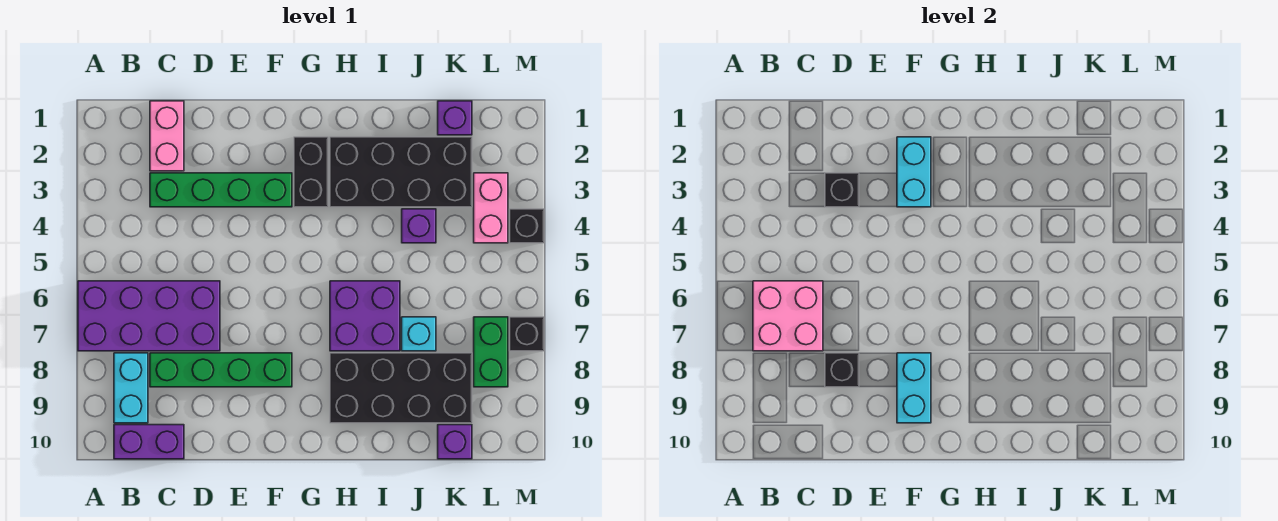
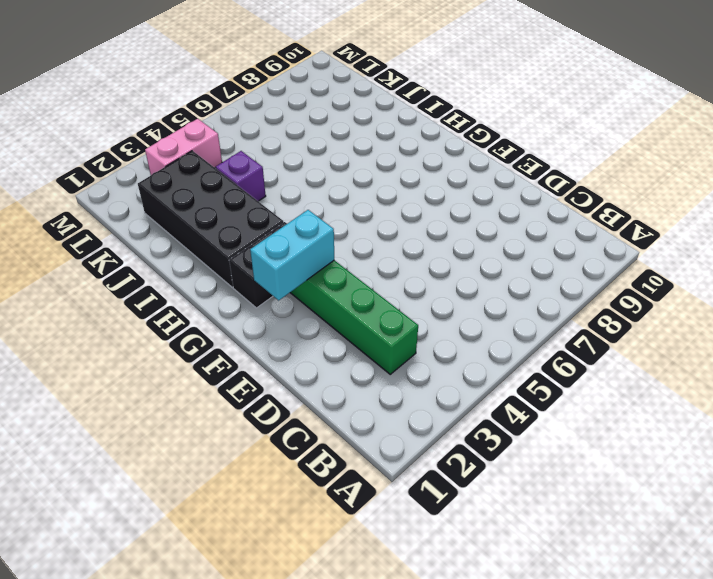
none -> purple brick A6:D7 level 1
none -> cyan brick B8:B9 level 1
none -> purple brick B10:C10 level 1

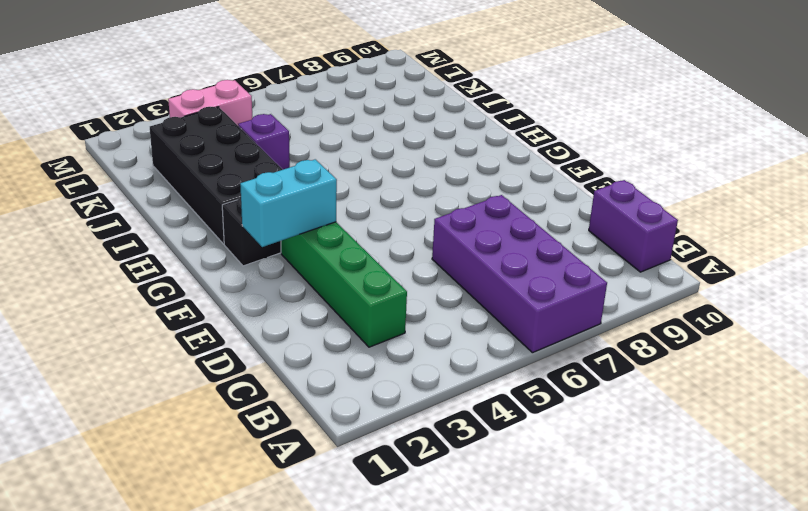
none -> cyan brick B8:B9 level 1
none -> pink brick C1:C2 level 1
none -> green brick C8:F8 level 1

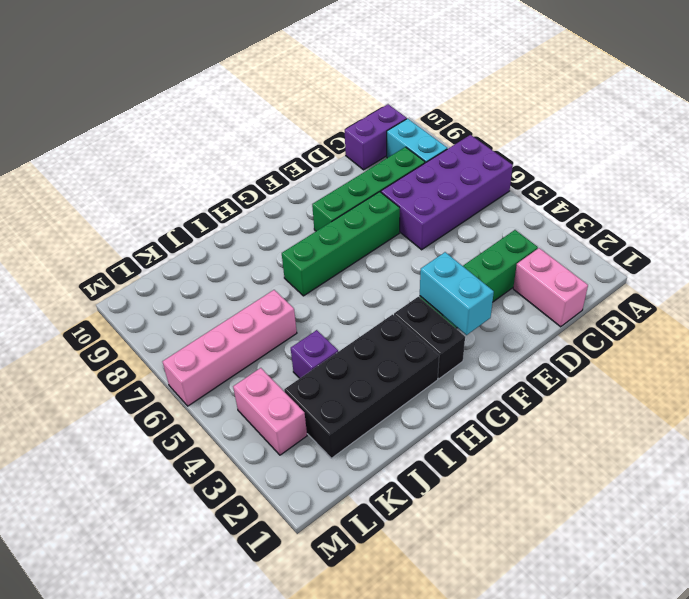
green brick E7:H7 level 1 -> purple brick H6:I7 level 1
pink brick J6:M6 level 1 -> none
none -> black brick H8:K9 level 1
none -> cyan brick J7 level 1
none -> purple brick K1 level 1

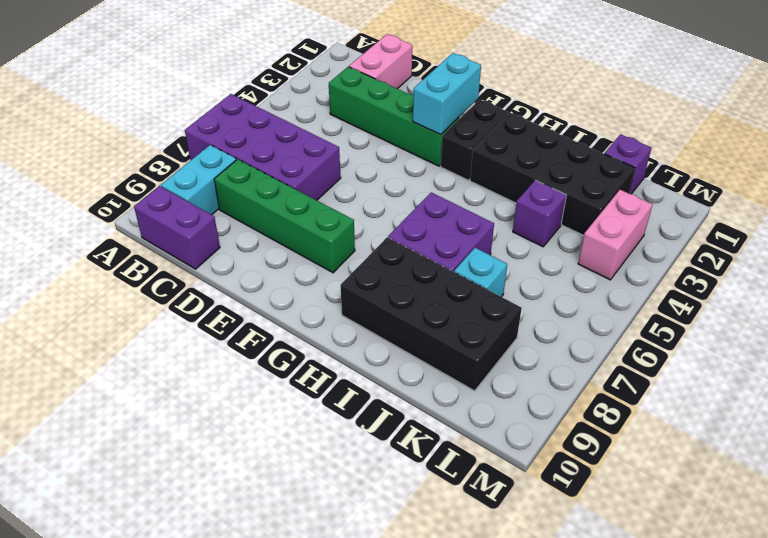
none -> purple brick K10 level 1
none -> green brick L7:L8 level 1
none -> black brick M4 level 1

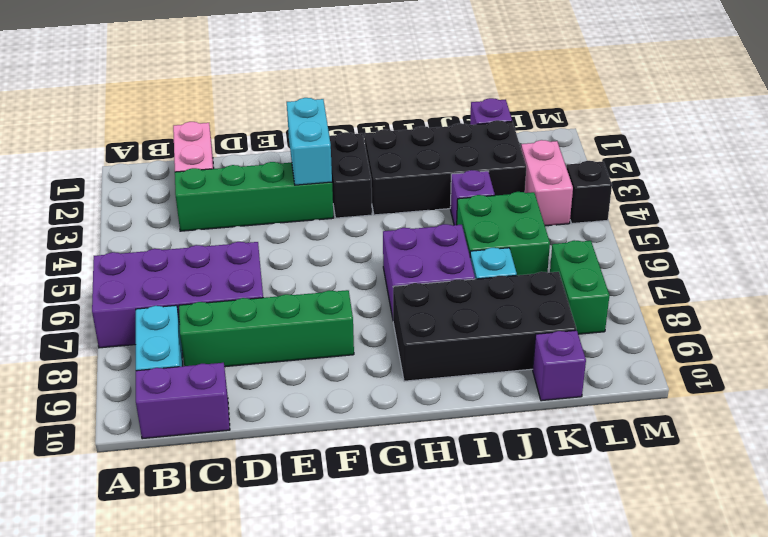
green brick J5:K6 level 1 -> none
none -> black brick M7 level 1
none -> pink brick B6:C7 level 2
none -> black brick D3 level 2

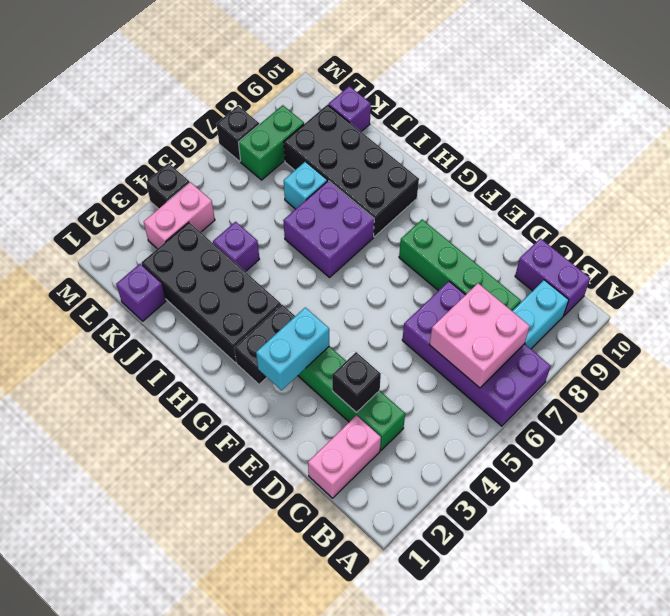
none -> black brick D8 level 2
none -> cyan brick F8:F9 level 2

